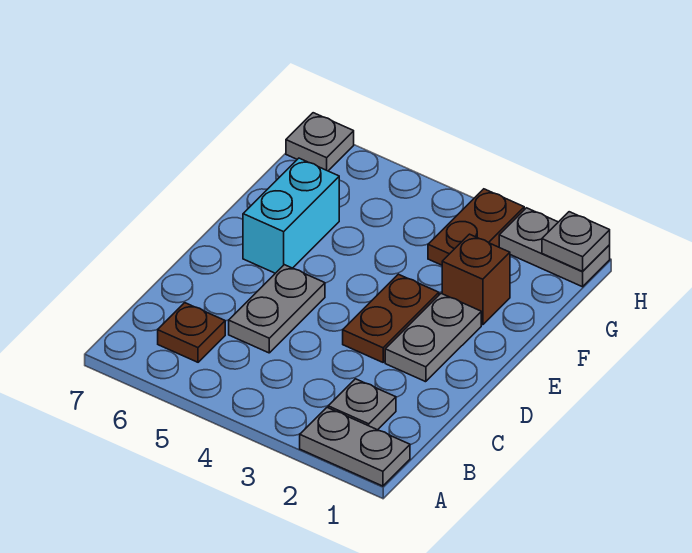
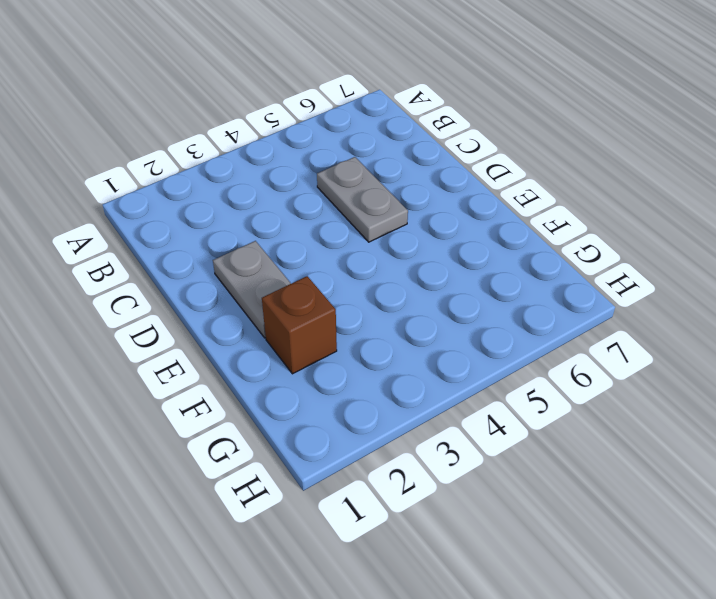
none -> grey plate A1:A2 level 1
none -> grey plate B2 level 1
none -> brown plate B6 level 1

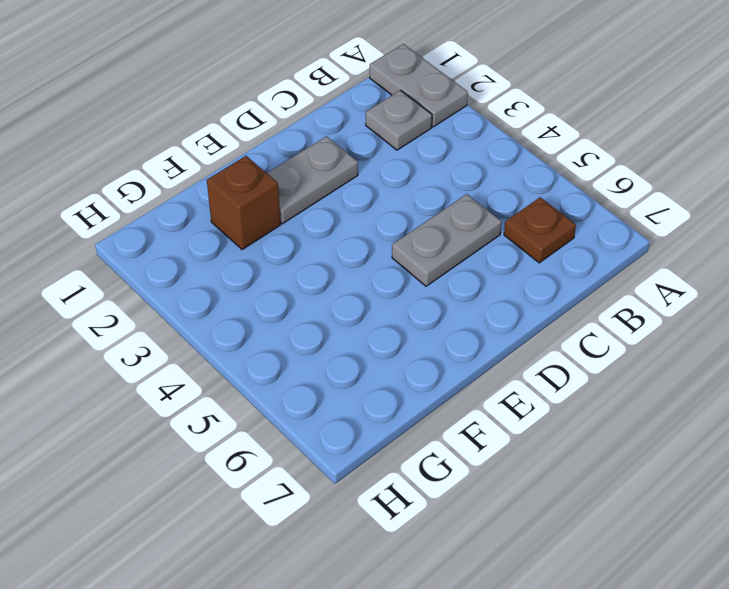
none -> brown plate D3:E3 level 1
none -> cyan brick E6:F6 level 1
none -> brown plate G3:H3 level 1

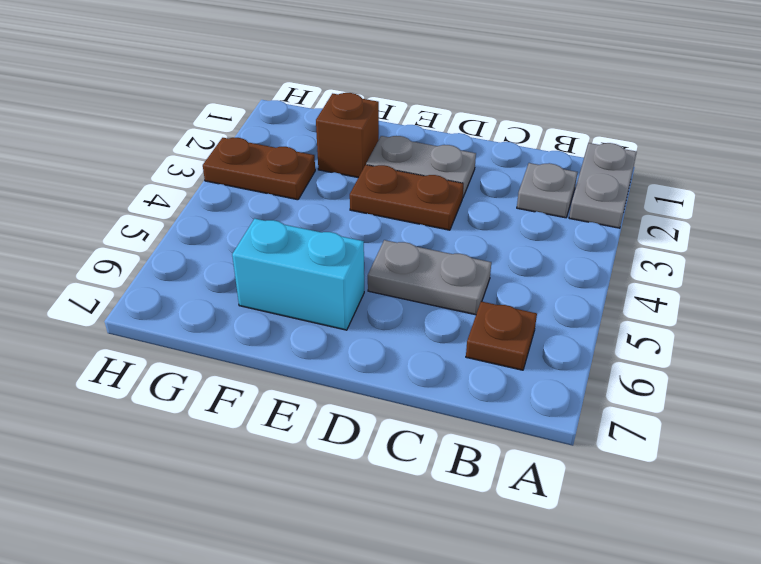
none -> grey plate H1:H2 level 1
none -> grey plate H7 level 1
none -> grey plate H1 level 2

